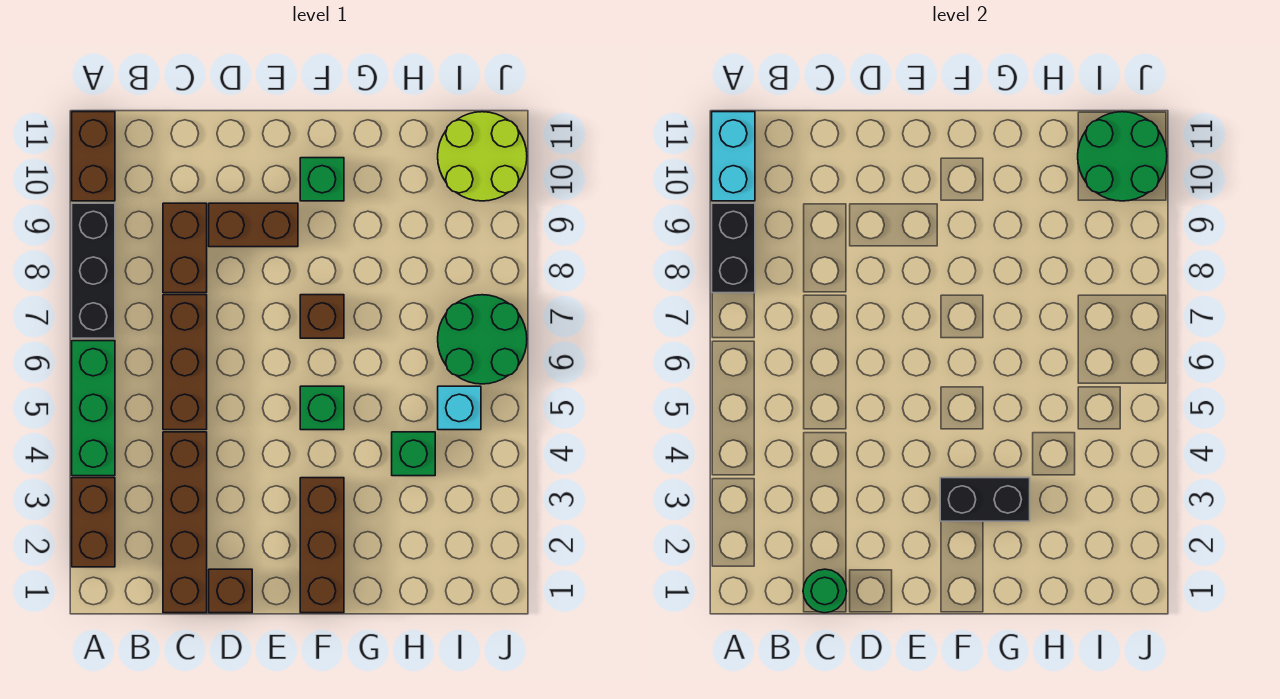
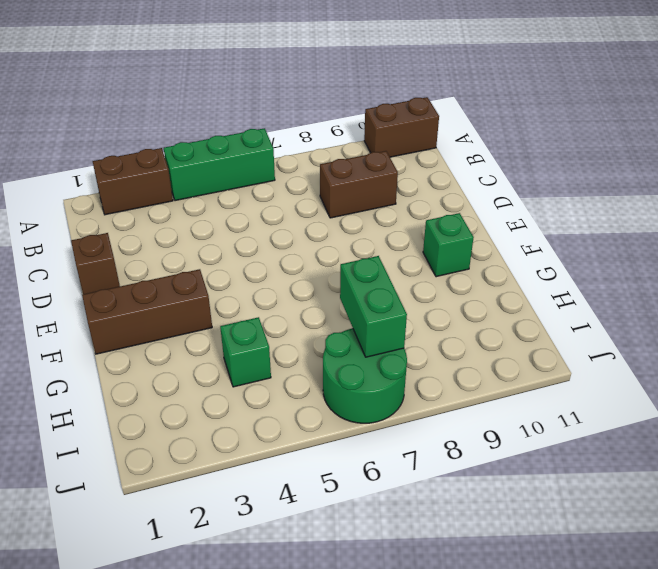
green brick H7:I7 level 2 -> none
none -> black brick A7:A9 level 1
none -> brown brick C1:C4 level 1
none -> brown brick C5:C7 level 1

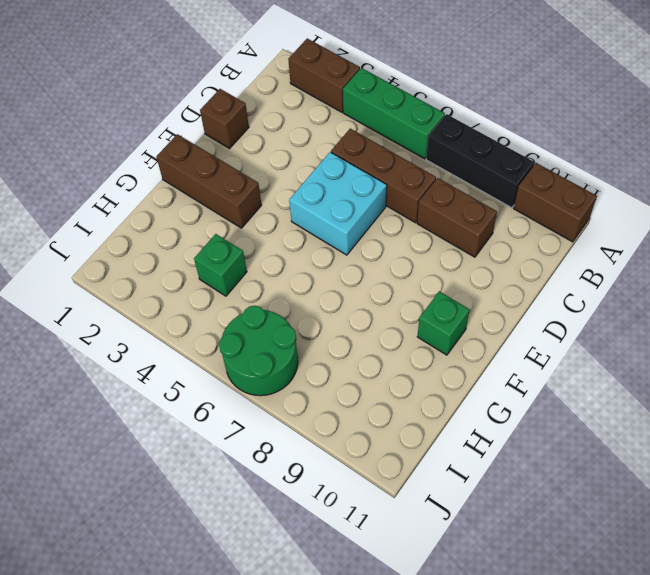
cyan brick D5:E6 level 1 -> none
none -> brown brick C1:C4 level 1
none -> brown brick D9:E9 level 1
none -> green brick F5 level 1

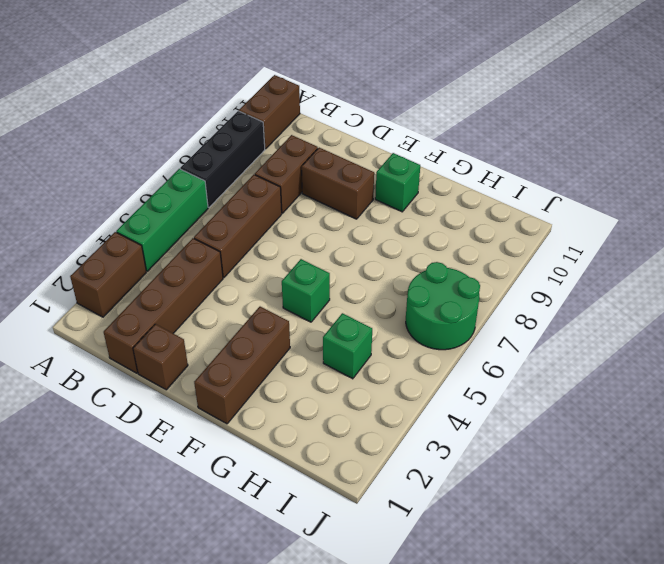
none -> brown brick F7 level 1
none -> cyan brick I5 level 1
none -> lime round brick I10:J11 level 1

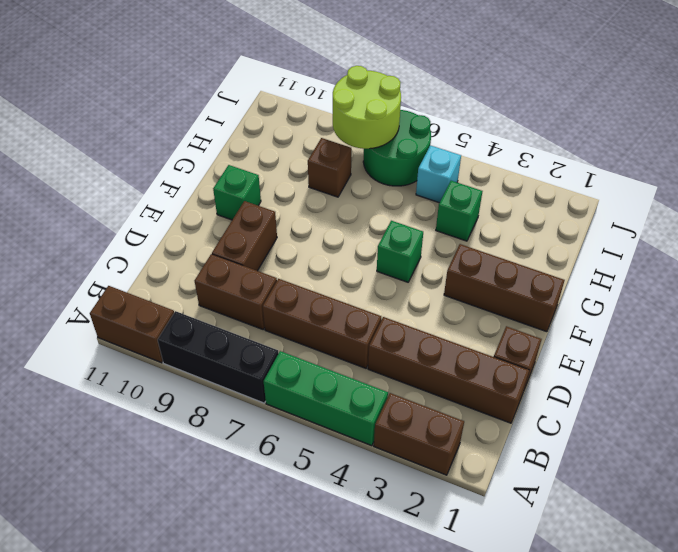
brown brick H8 level 1 -> brown brick F7 level 1
lime round brick I7:J8 level 2 -> lime round brick I10:J11 level 1
none -> black brick A8:A9 level 2
none -> cyan brick A10:A11 level 2
none -> green round brick C1 level 2

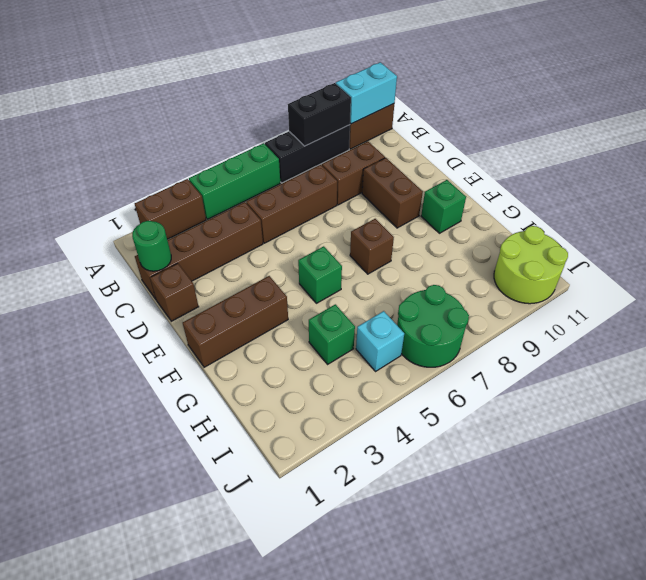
none -> black brick F3:G3 level 2
none -> green round brick I10:J11 level 2

